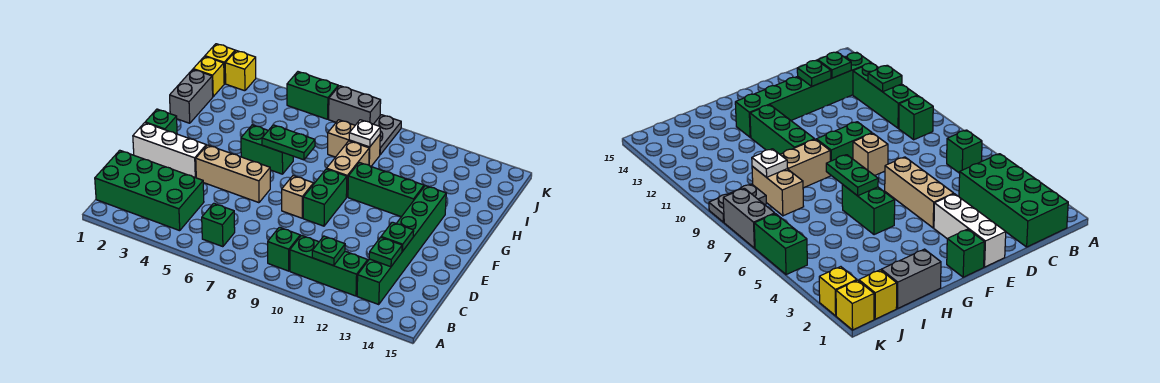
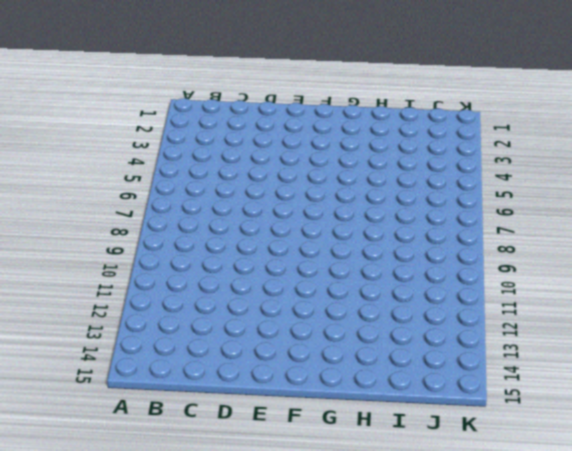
none -> green brick B1:C4 level 1
none -> green brick B6 level 1
none -> green brick B9 level 1

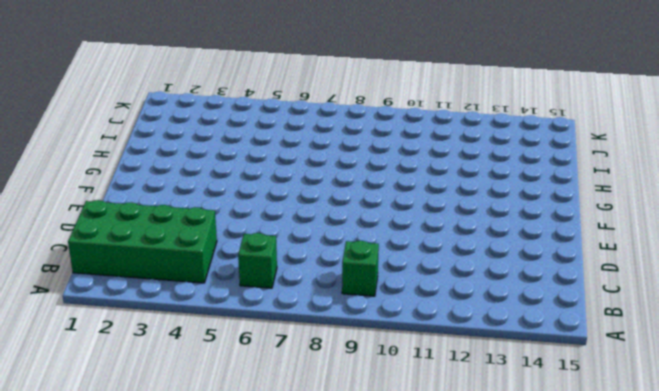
none -> green brick B10:B12 level 1
none -> green brick B13:G13 level 1
none -> white brick E1:E3 level 1

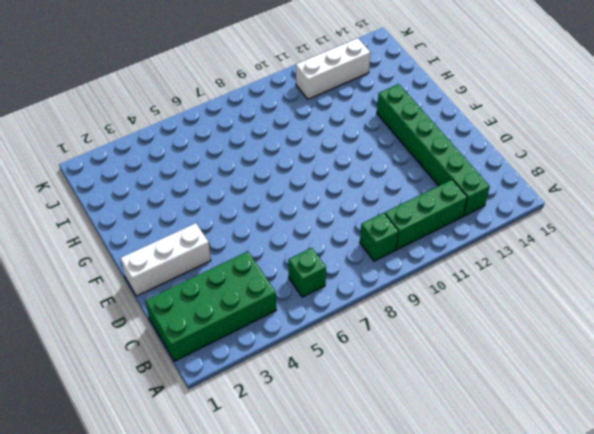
white brick J11:J13 level 1 -> none
none -> tan brick E4:E6 level 1
none -> tan brick E8 level 1
none -> green brick E9:F9 level 1

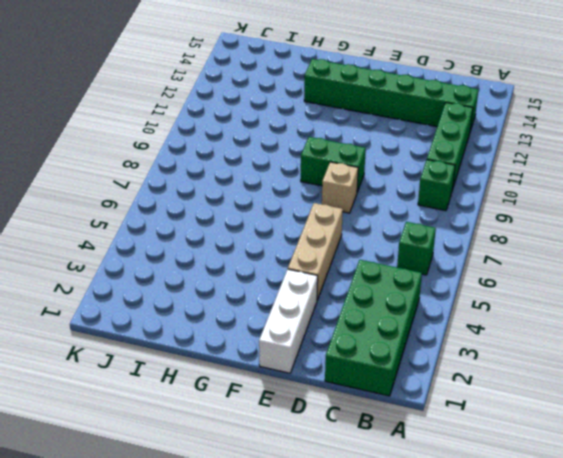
none -> green brick F1 level 1
none -> green brick G5:G6 level 1
none -> tan brick G9:H9 level 1

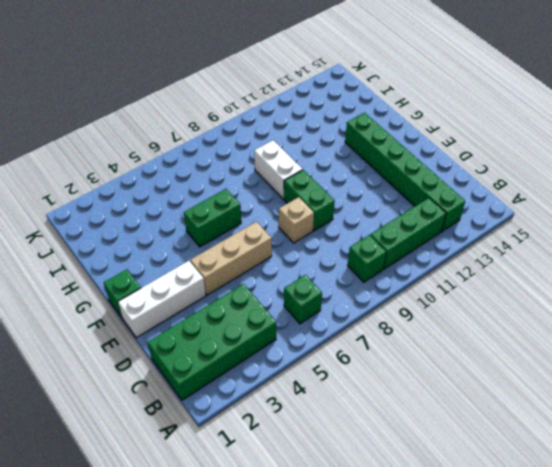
white brick G9:H9 level 1 -> tan brick G9:H9 level 1
none -> green brick G10:G12 level 1
none -> grey brick H1:I1 level 1
none -> tan brick I8:I9 level 1

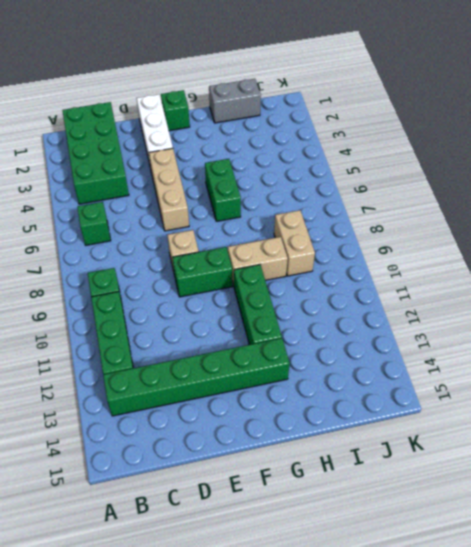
none -> yellow brick J1 level 1
none -> grey plate J9:K9 level 1
none -> yellow brick K1 level 1

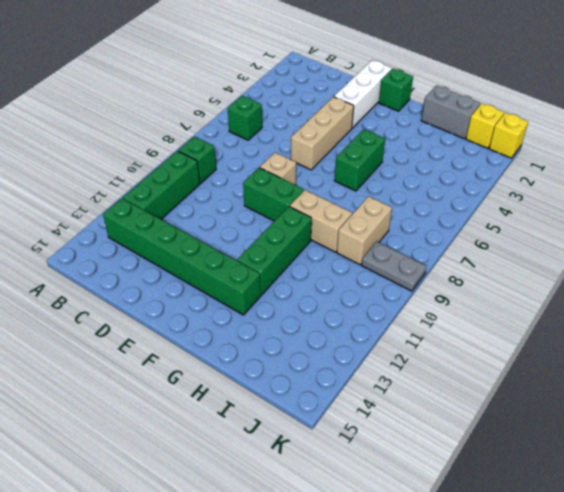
none -> green brick B1:C4 level 1
none -> yellow brick K2 level 1
none -> green brick K5:K6 level 1

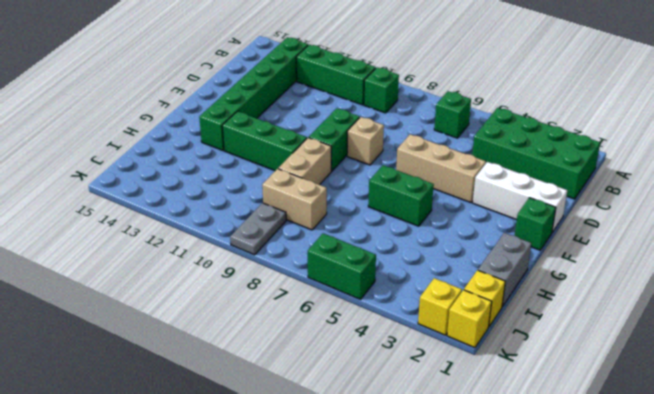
none -> grey brick K7:K8 level 1
none -> green plate B11 level 2
none -> green plate C13 level 2

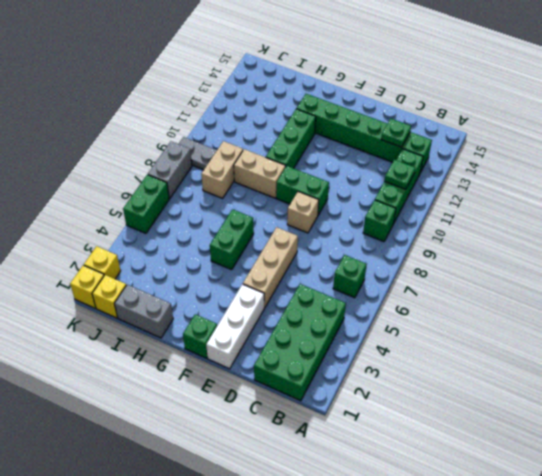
none -> green plate D13 level 2
none -> green plate G6:G7 level 2
none -> white plate I9 level 2

